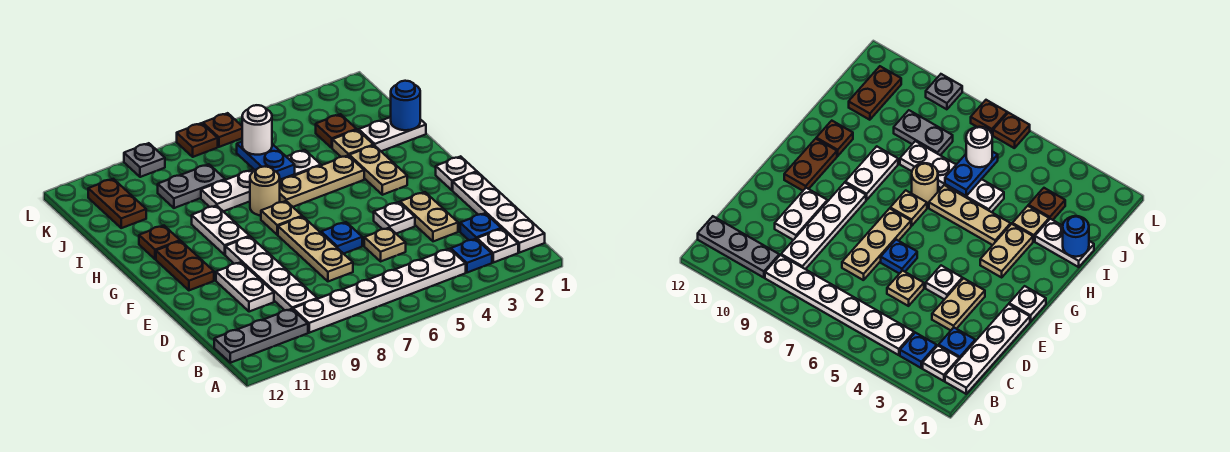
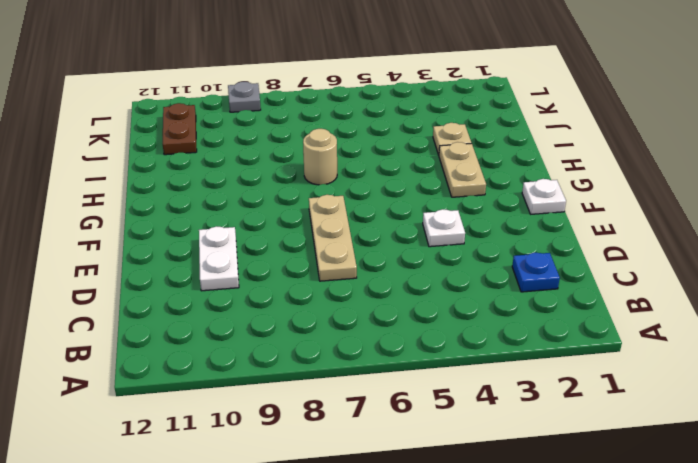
none -> white plate B1:E1 level 1
none -> white plate B2 level 1
none -> blue plate B3 level 1
none -> white plate B4:B9 level 1

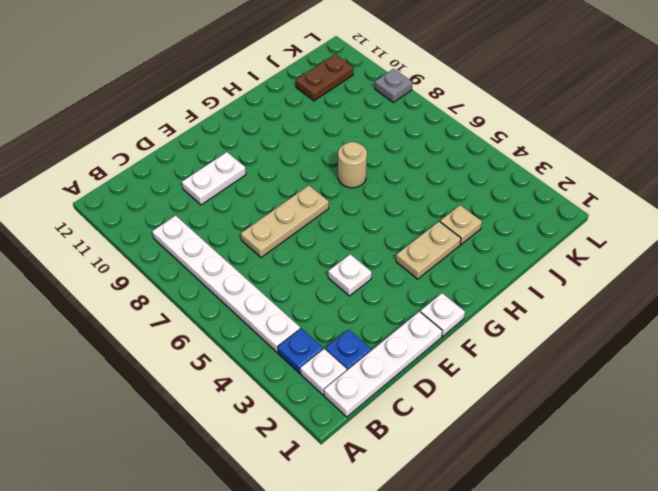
none -> grey plate B10:B12 level 1
none -> white plate C9:F9 level 1
none -> tan plate D3:E3 level 1
none -> tan plate D5 level 1

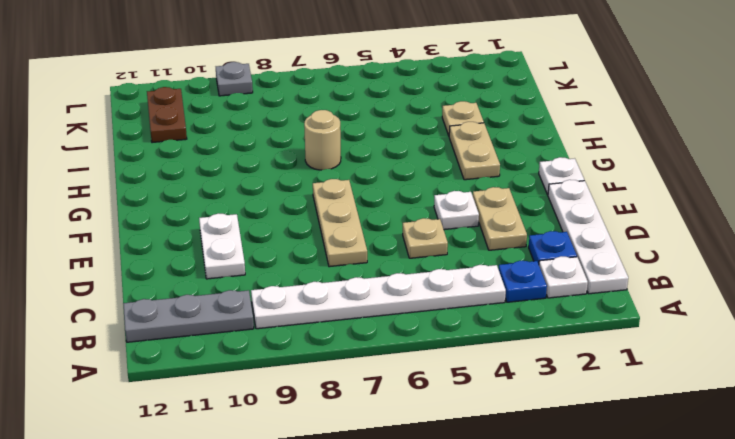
none -> white plate C9:F9 level 1
none -> blue plate E6 level 1
none -> brown plate F11:G11 level 1
none -> tan plate G7 level 1

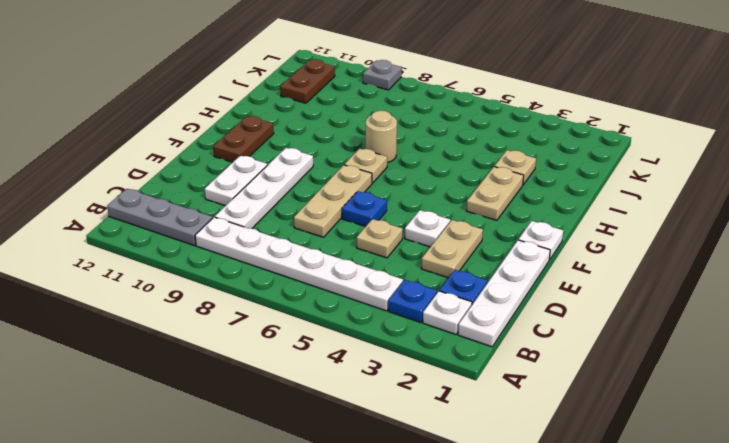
none -> white plate G9:H9 level 1
none -> tan plate H4:H6 level 1
none -> brown plate H11 level 1
none -> white plate I1:I2 level 1

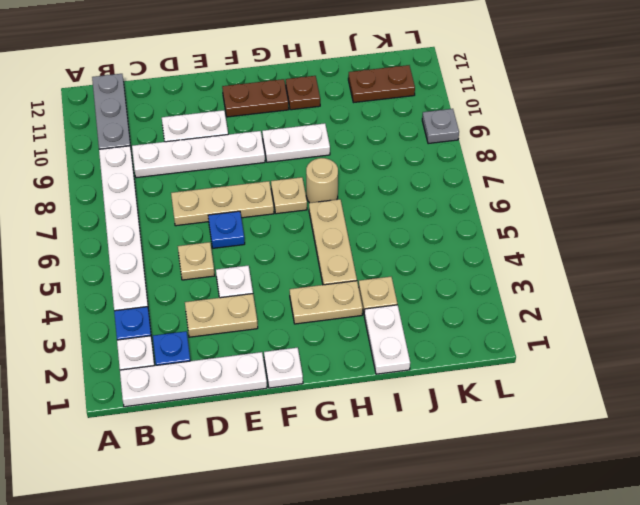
none -> white plate I5:I8 level 1
none -> brown plate J3 level 1
none -> grey plate J8:J9 level 1
none -> brown plate L6 level 1

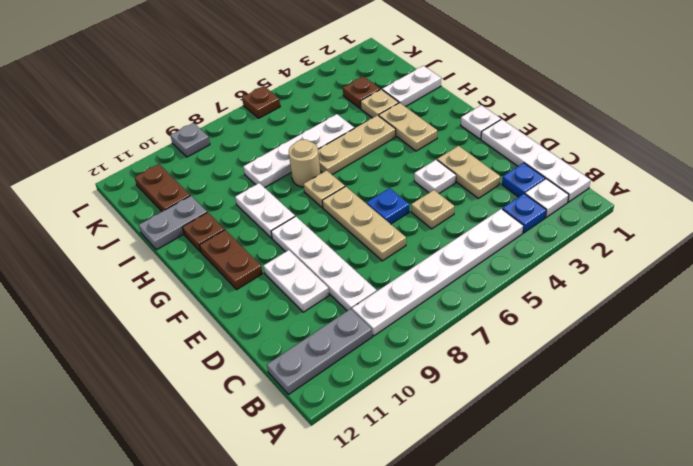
grey plate I11:I12 level 1 -> grey plate J8:J9 level 1
none -> brown plate L7 level 1
none -> blue round brick I1 level 2
none -> blue plate I6:J6 level 2
none -> white round brick J6 level 3

